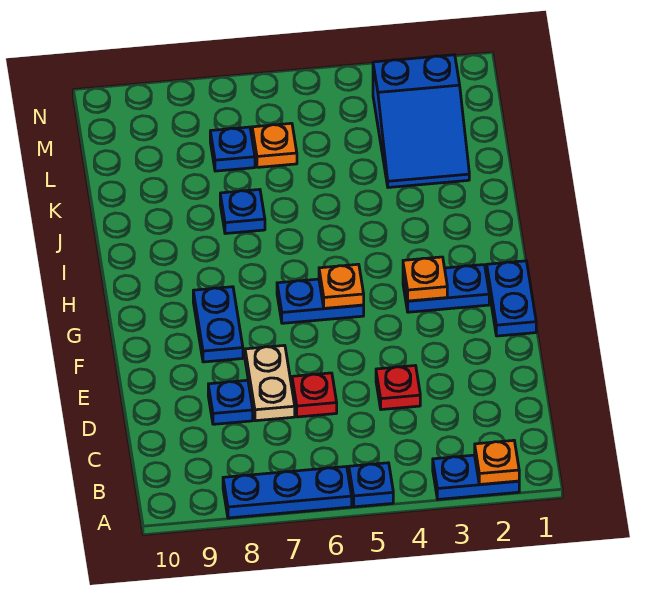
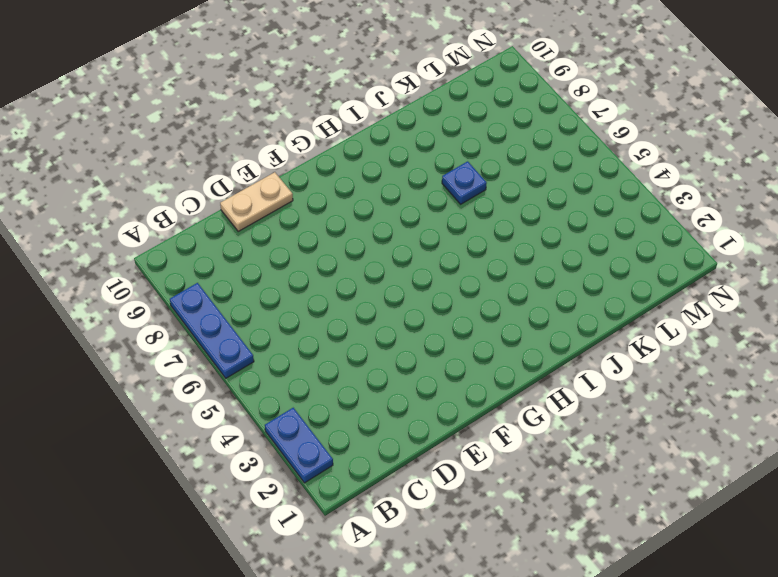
tan plate D10:E10 level 1 -> tan plate D7:E7 level 1
none -> blue plate A5 level 1
none -> red plate D4 level 1
none -> red plate D6 level 1

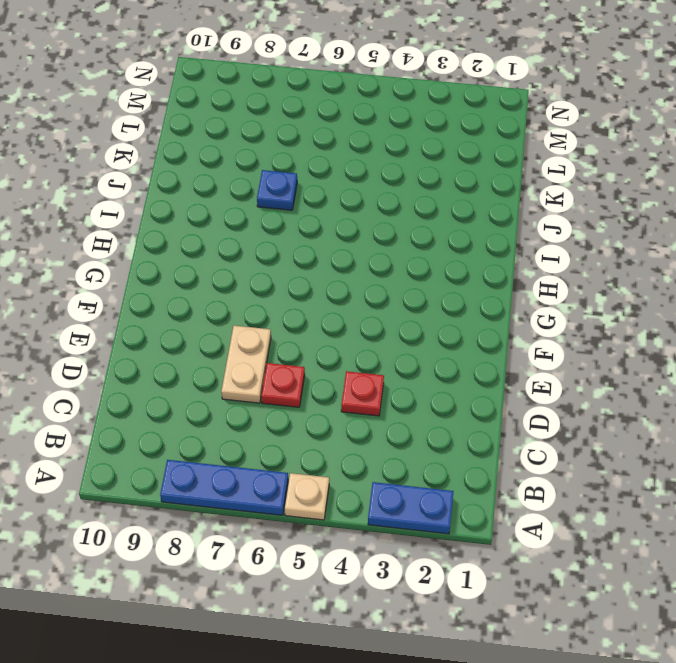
tan plate A5 level 1 -> blue plate A5 level 1
none -> blue plate D8 level 1
none -> blue plate F1:G1 level 1
none -> blue plate F8:G8 level 1

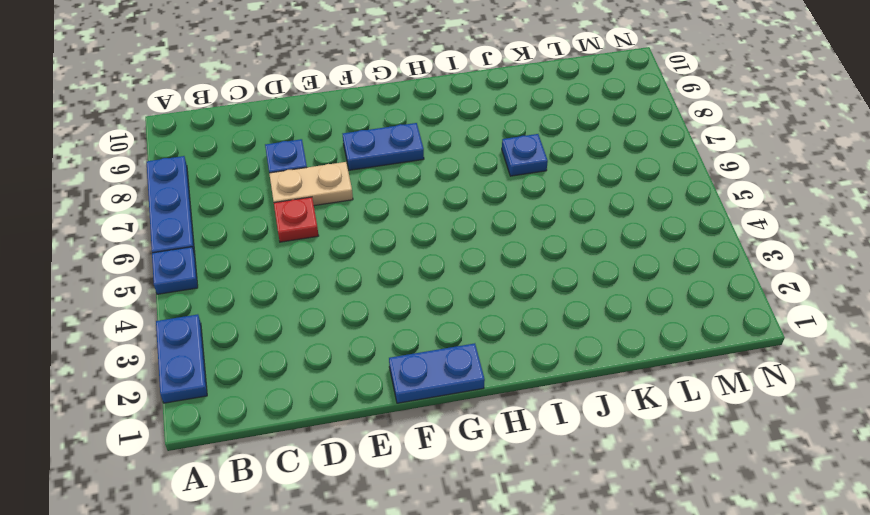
none -> red plate D4 level 1
none -> blue plate G2:G3 level 1
none -> blue plate G5:G6 level 1

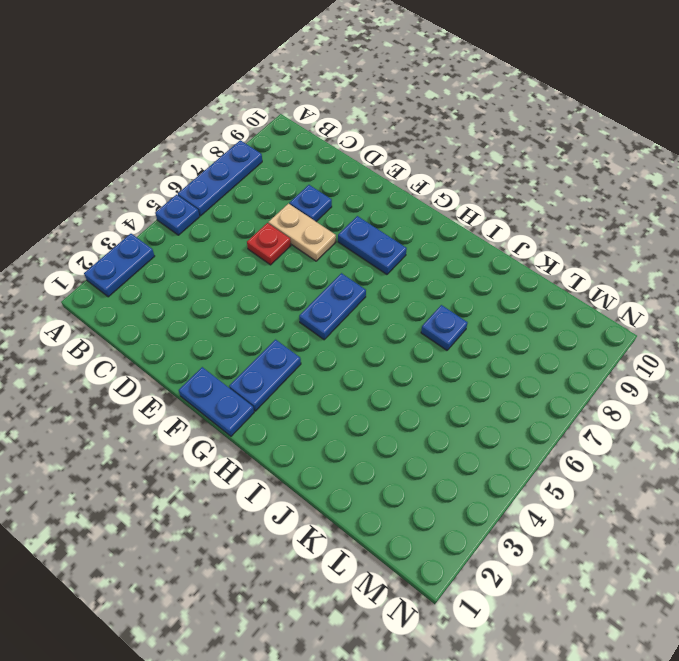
none -> red plate D4 level 1
none -> blue slope K2:M3 level 1 top M
none -> orange plate L6 level 1

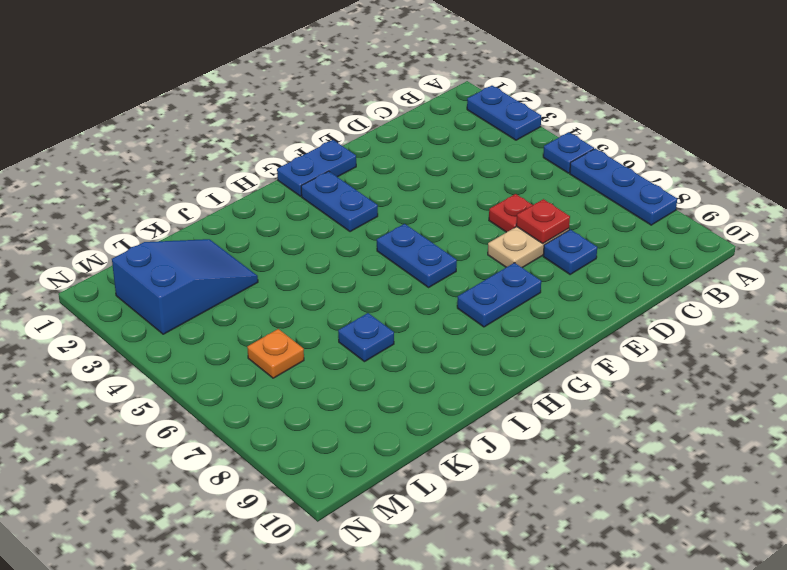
red plate D7 level 2 -> red plate D4 level 1
none -> blue plate L7 level 1
none -> orange plate A2 level 2
none -> orange plate G3 level 2

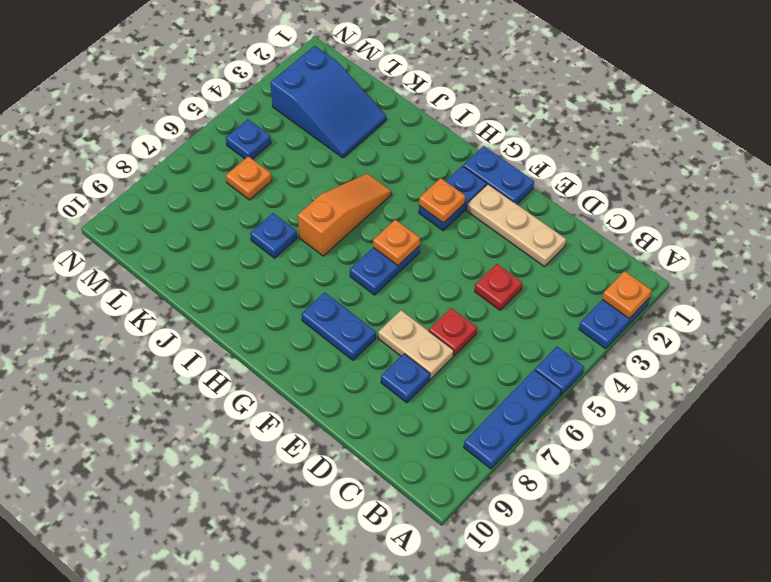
tan plate D2:F2 level 1 -> none
orange slope I4:I6 level 1 top 6 -> none
blue plate M5 level 1 -> blue plate L7 level 1

